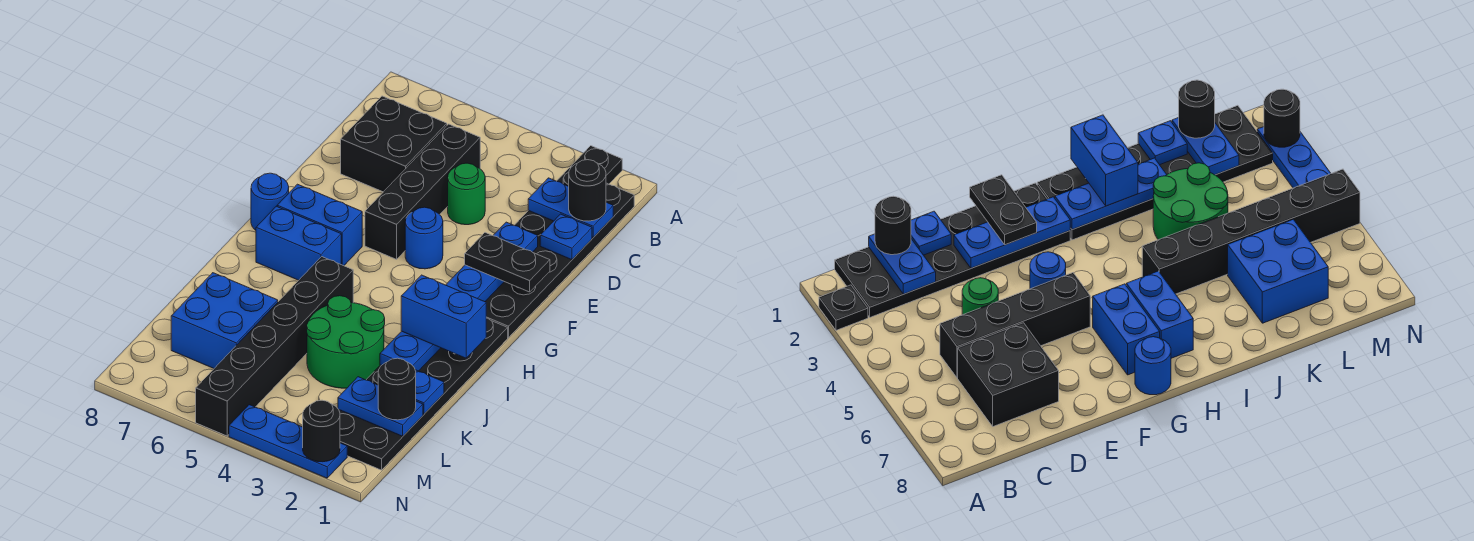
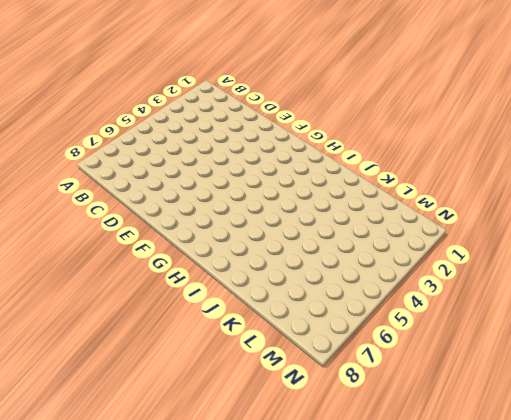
none -> black plate A2 level 1
none -> black plate B1:G2 level 1
none -> black brick C5:F5 level 1

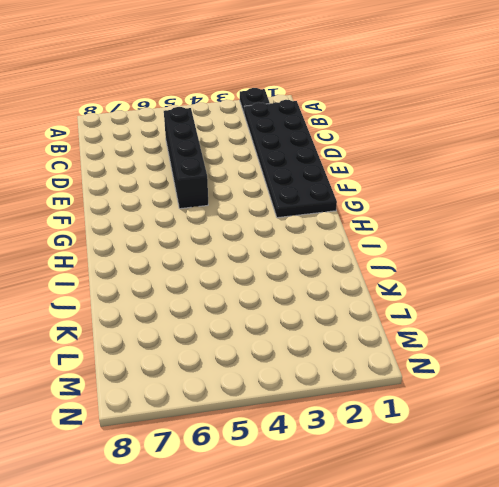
none -> black brick C6:D7 level 1
none -> green round brick D4 level 1
none -> blue round brick F4 level 1

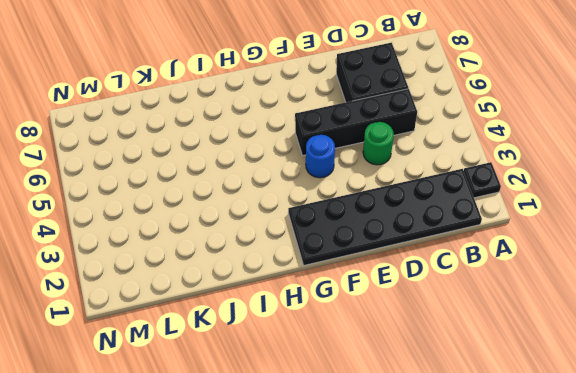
none -> blue brick G6:G7 level 1
none -> blue round brick G8 level 1
none -> black plate H1:M2 level 1

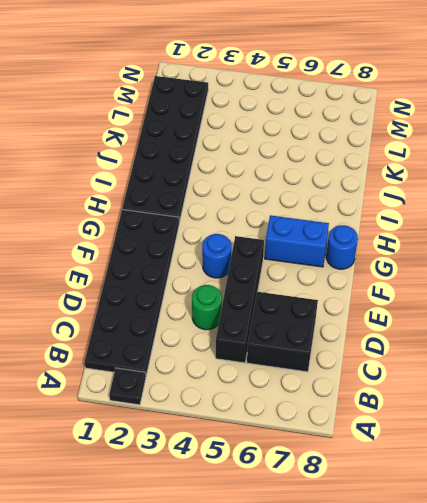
none -> blue brick H6:H7 level 1
none -> black brick I5:N5 level 1
none -> green round brick J3:K4 level 1

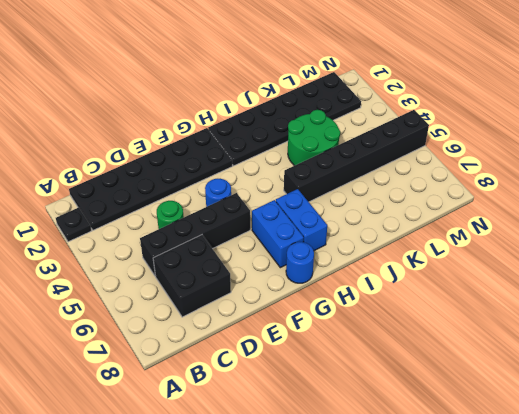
none -> blue brick K6:L7 level 1
none -> blue plate N2:N4 level 1
none -> blue plate C1:C2 level 2

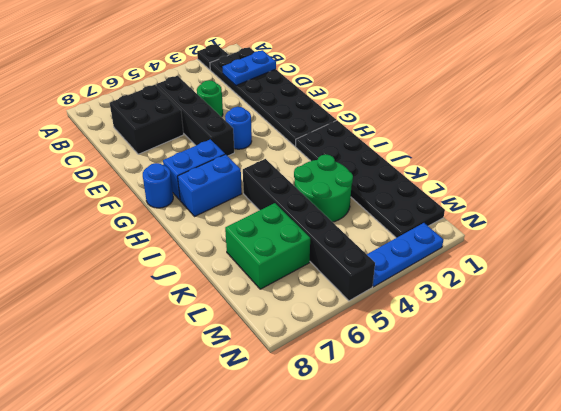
green brick K6:L7 level 1 -> blue brick K6:L7 level 1
none -> blue plate D1 level 2
none -> blue plate E2:G2 level 2
none -> blue plate H2:J2 level 2

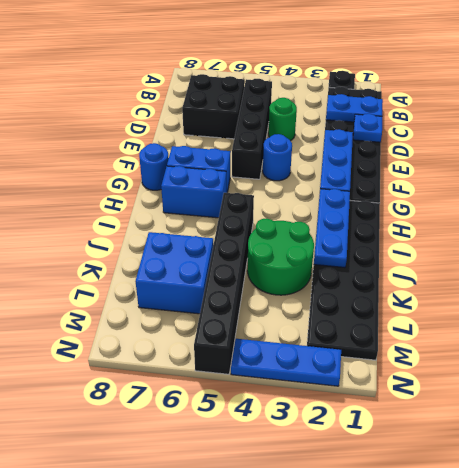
none -> blue plate K1 level 2
none -> blue plate L1:L2 level 2
none -> black round brick N2 level 2

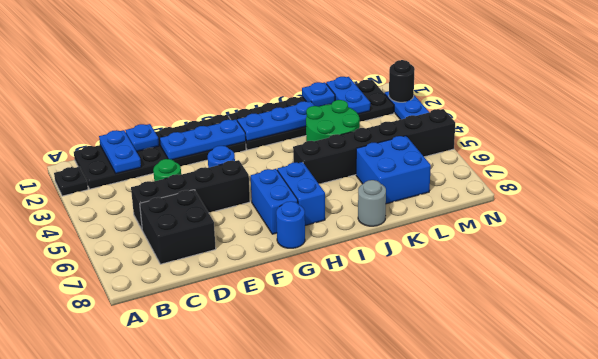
grey round brick J8 level 1 -> none
none -> black round brick C1 level 3
none -> black plate F1:F2 level 3
none -> blue brick I1:I2 level 3

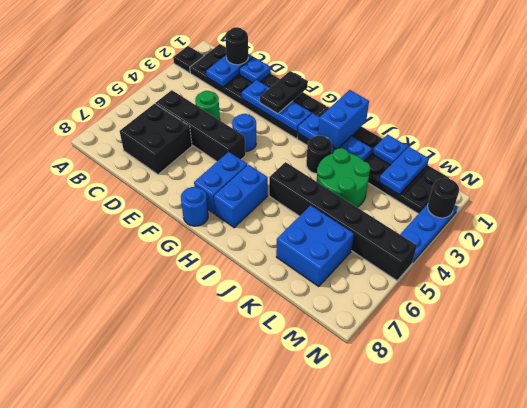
black round brick I3 level 1 -> black round brick L1 level 3

